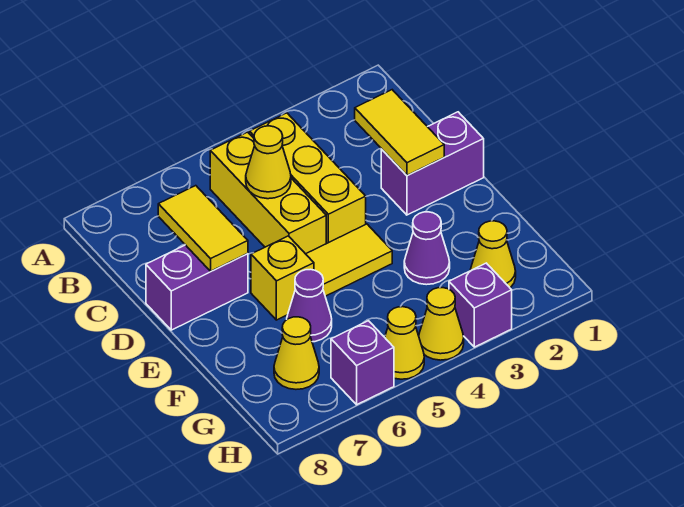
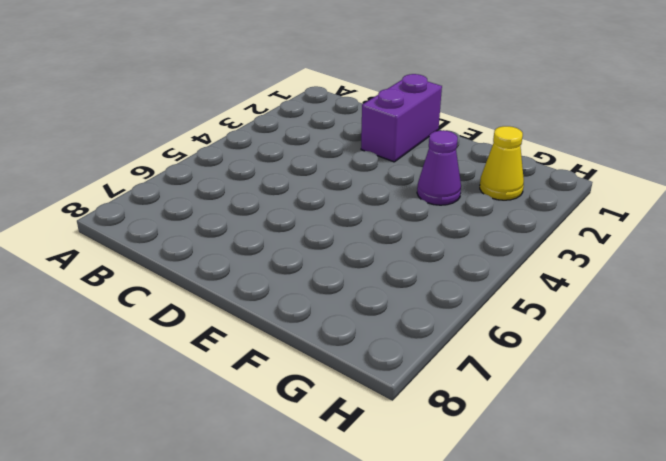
none -> yellow brick B4:D4 level 1
none -> yellow brick B5:D5 level 1
none -> purple brick D7:D8 level 1

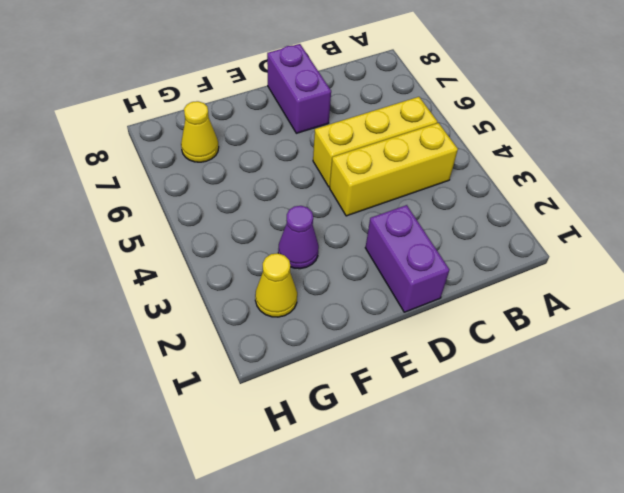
none -> yellow tile E4:E5 level 1
none -> yellow brick E6 level 1
none -> purple cone F6 level 1

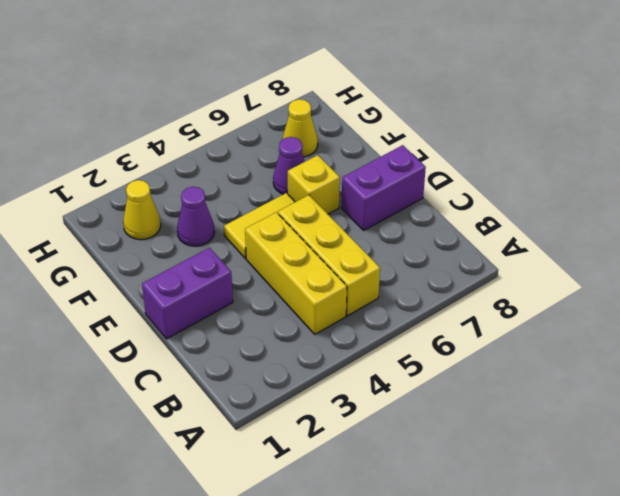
none -> purple brick H3 level 1
none -> yellow cone H4 level 1
none -> yellow cone H5 level 1

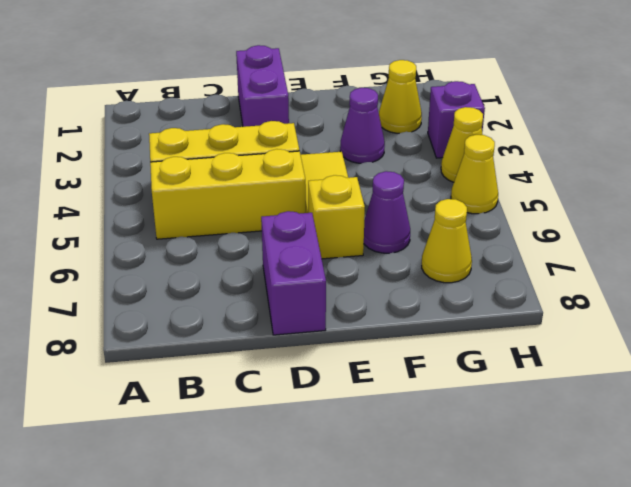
none -> purple brick H6 level 1
none -> yellow tile C2:D2 level 2
none -> yellow cone C5 level 2

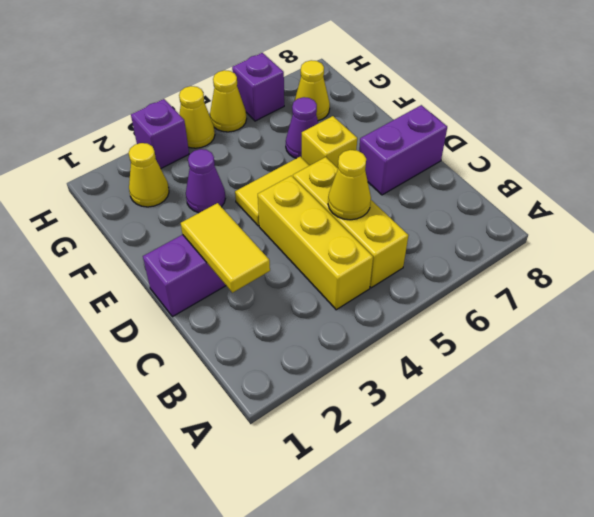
none -> yellow tile C7:D7 level 2

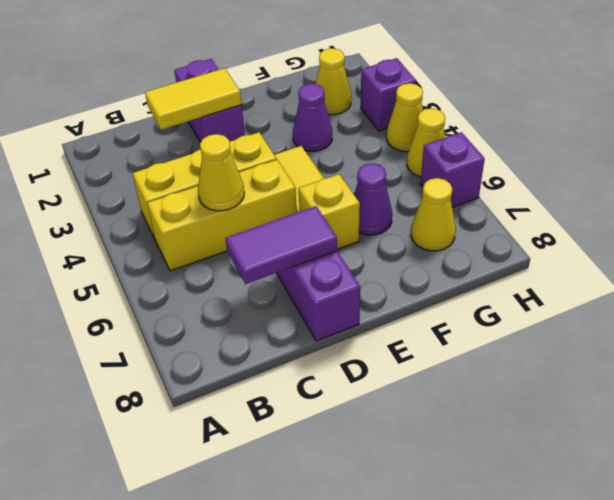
purple tile C7:D7 level 2 -> yellow tile C7:D7 level 2

